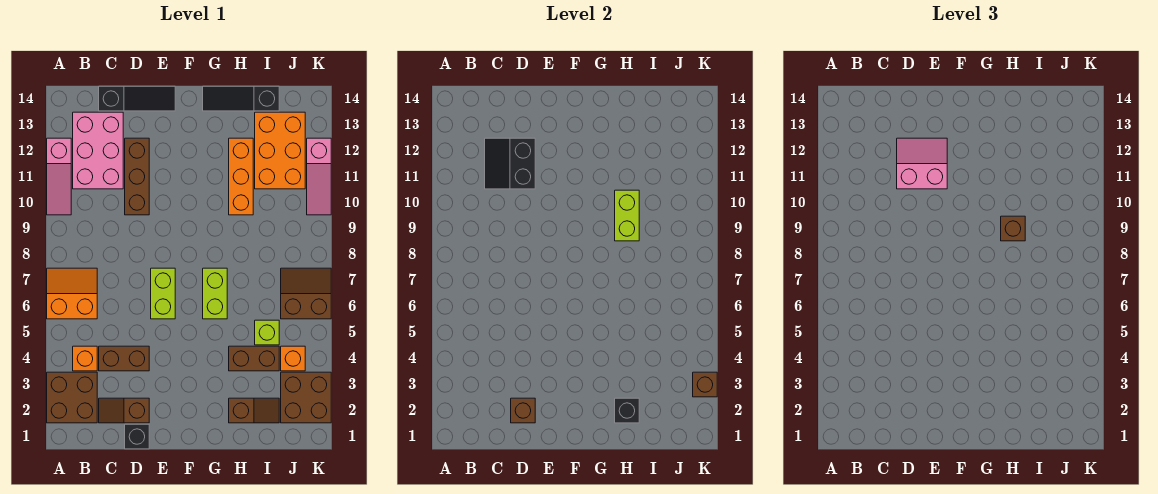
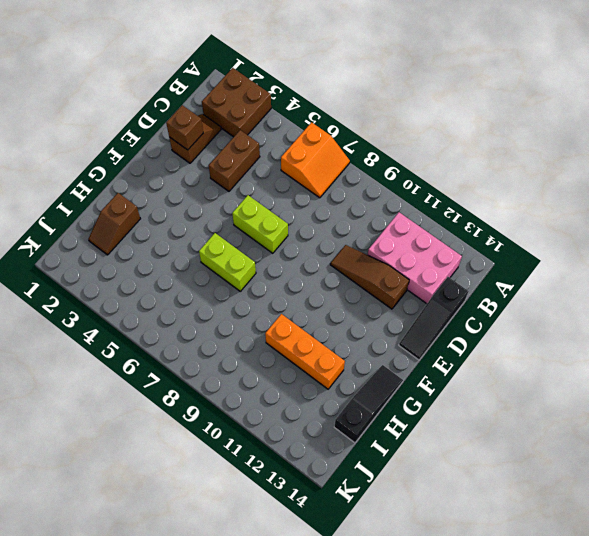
brown slope D10:D12 level 1 top 12 -> brown brick D10:D12 level 1
none -> pink slope A10:A12 level 1 top 12
none -> orange brick B4 level 1
none -> black brick D1 level 1

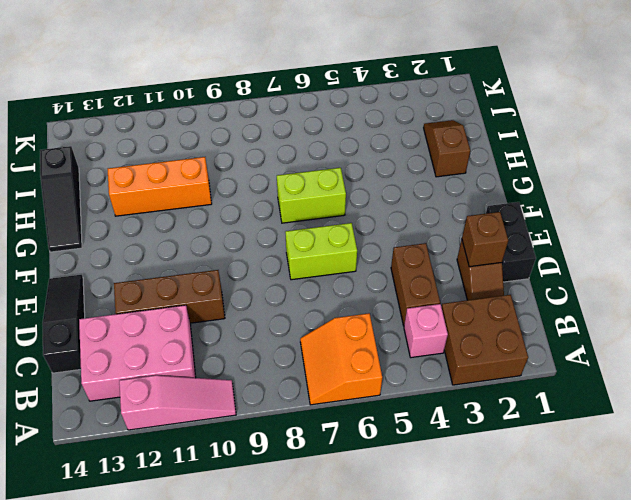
pink brick B4 level 1 -> orange brick B4 level 1
black brick D1:E1 level 1 -> black brick D1 level 1
none -> brown brick H4:I4 level 1
none -> lime brick I5 level 1
none -> orange brick I11:J13 level 1

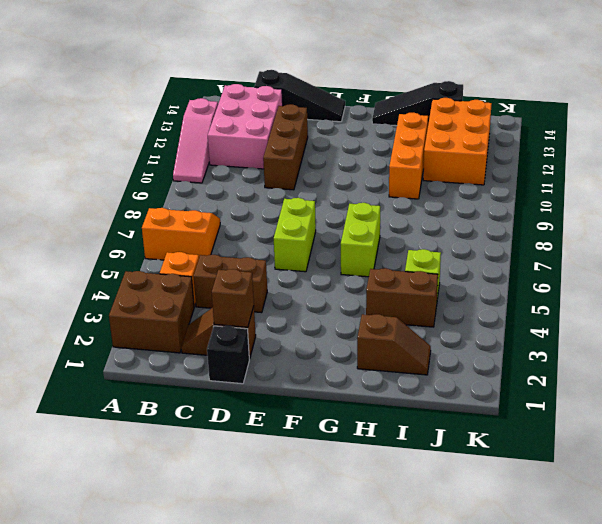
none -> brown brick J2:K3 level 1
none -> orange brick J4 level 1
none -> brown slope J6:K7 level 1 top 6

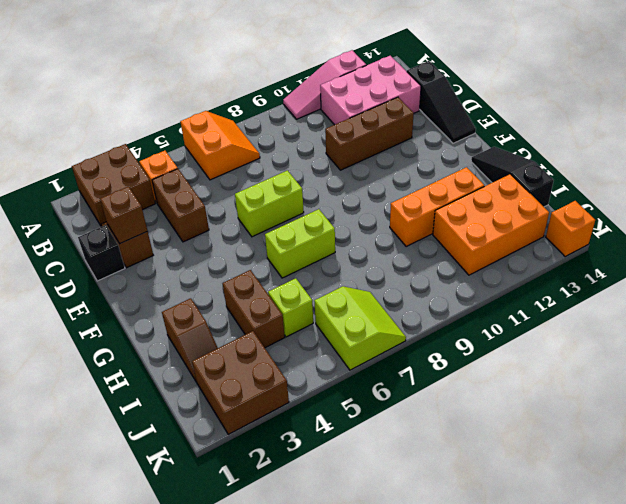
lime slope J6:K7 level 1 top 6 -> brown slope J6:K7 level 1 top 6
orange brick K14 level 1 -> orange brick J4 level 1
none -> pink slope K10:K12 level 1 top 12
none -> black slope C11:D12 level 2 top D
none -> black brick H2 level 2

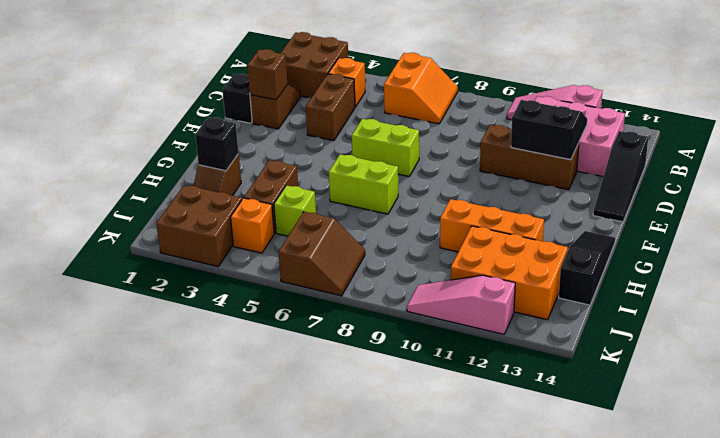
none -> lime brick H9:H10 level 2
none -> brown brick K3 level 2
none -> pink slope D11:E12 level 3 top 11

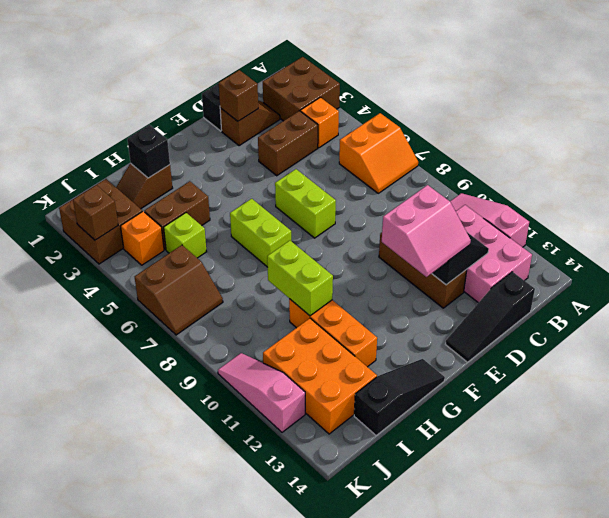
none -> brown brick H9 level 3

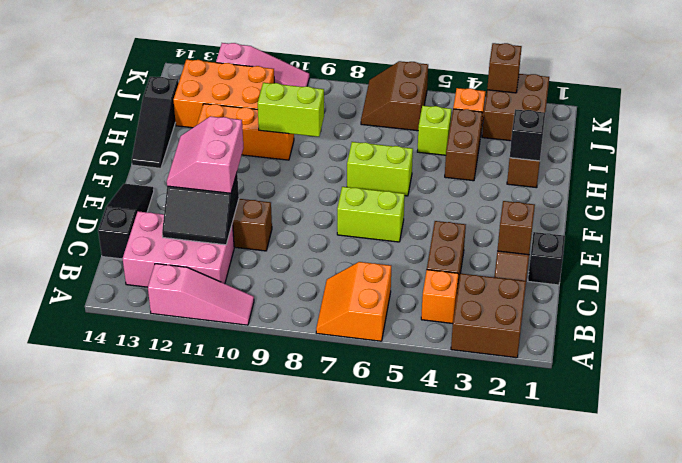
none -> brown brick H9 level 3

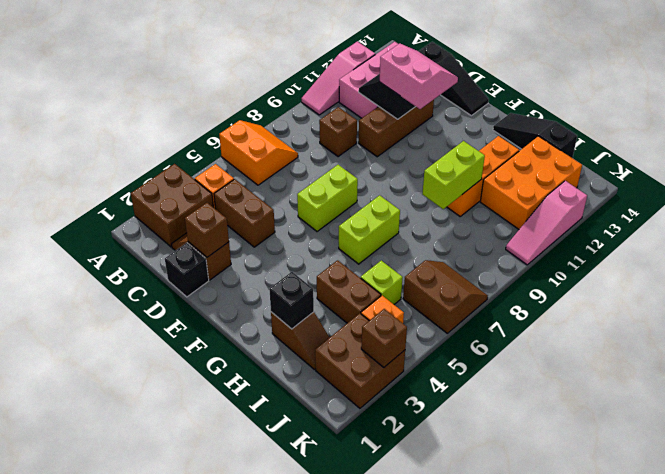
brown brick C9 level 1 -> brown brick H9 level 3

